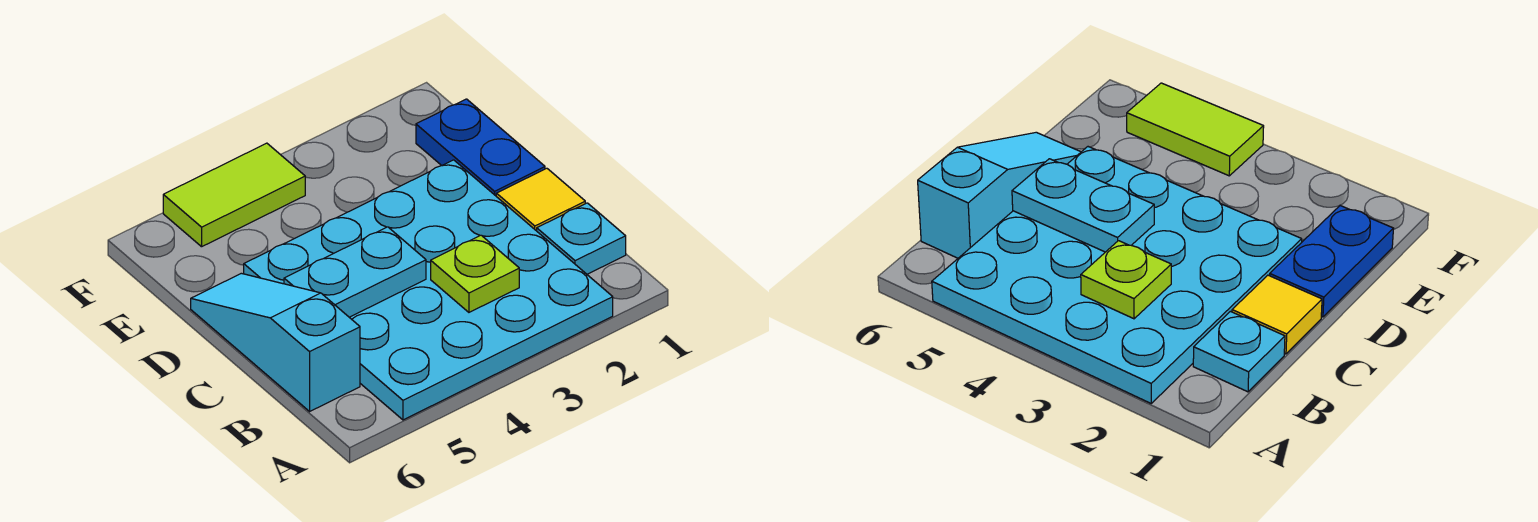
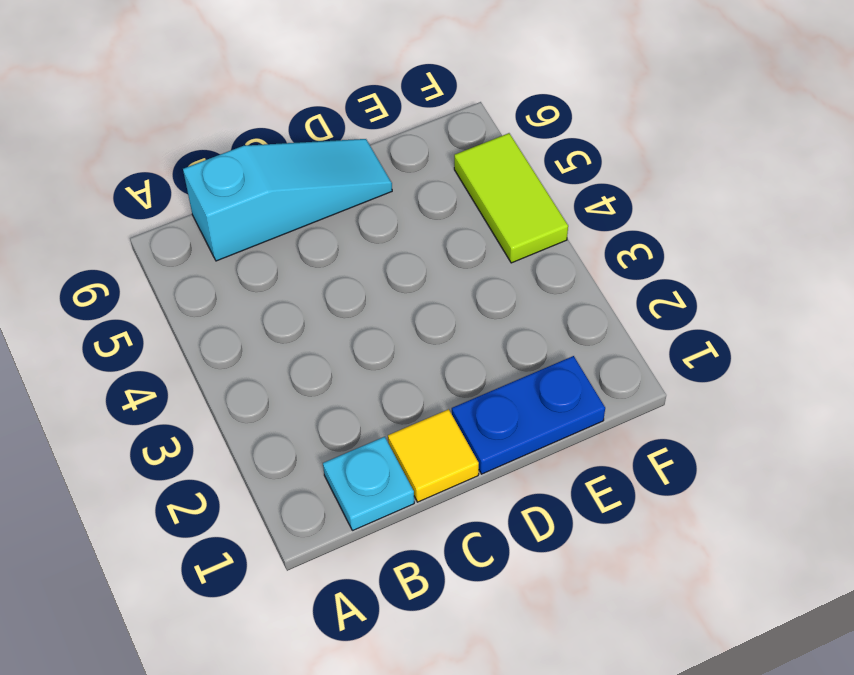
none -> cyan plate A2:D5 level 1
none -> lime plate B3 level 2

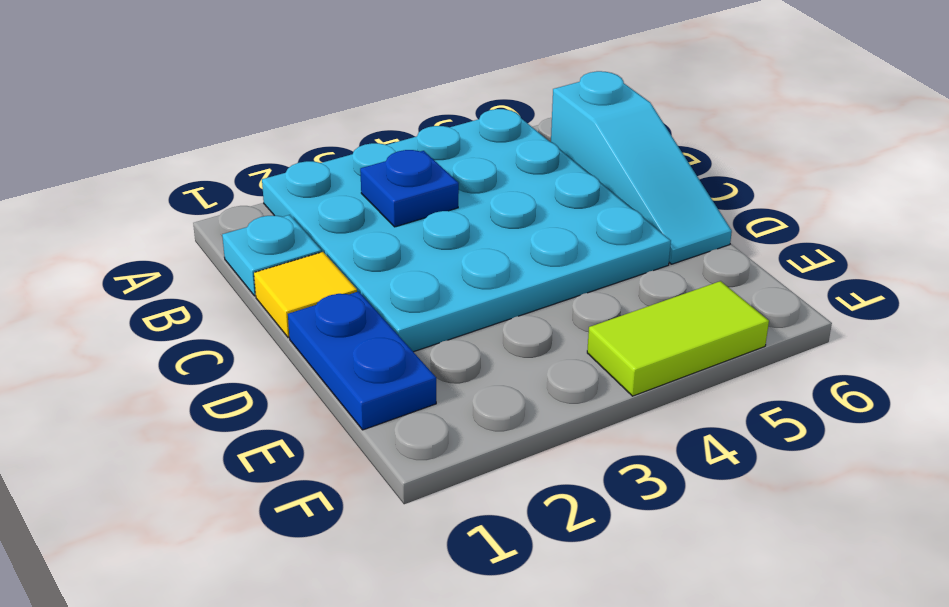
blue plate B3 level 2 -> lime plate B3 level 2
none -> cyan plate C4:C5 level 2

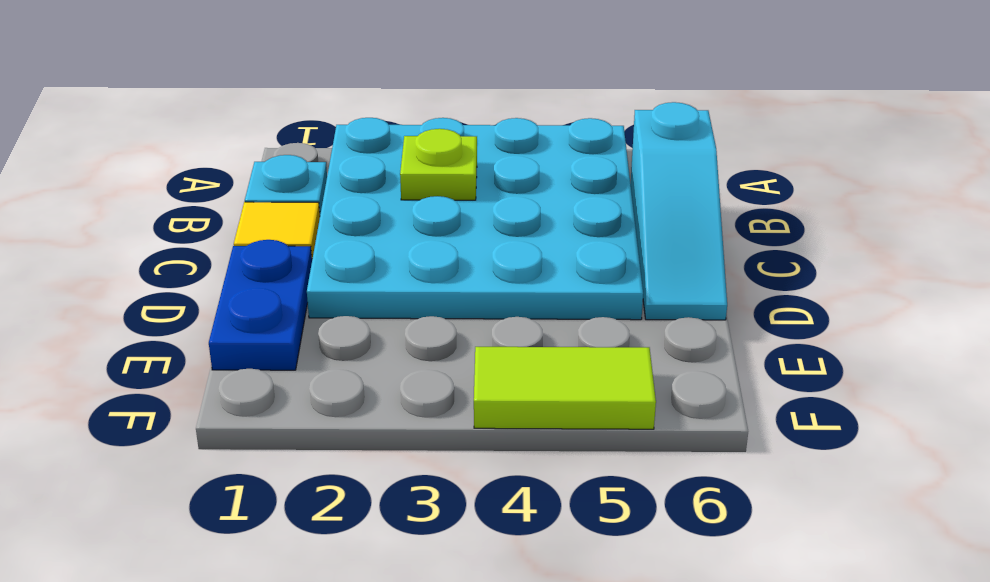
none -> cyan plate C4:C5 level 2

